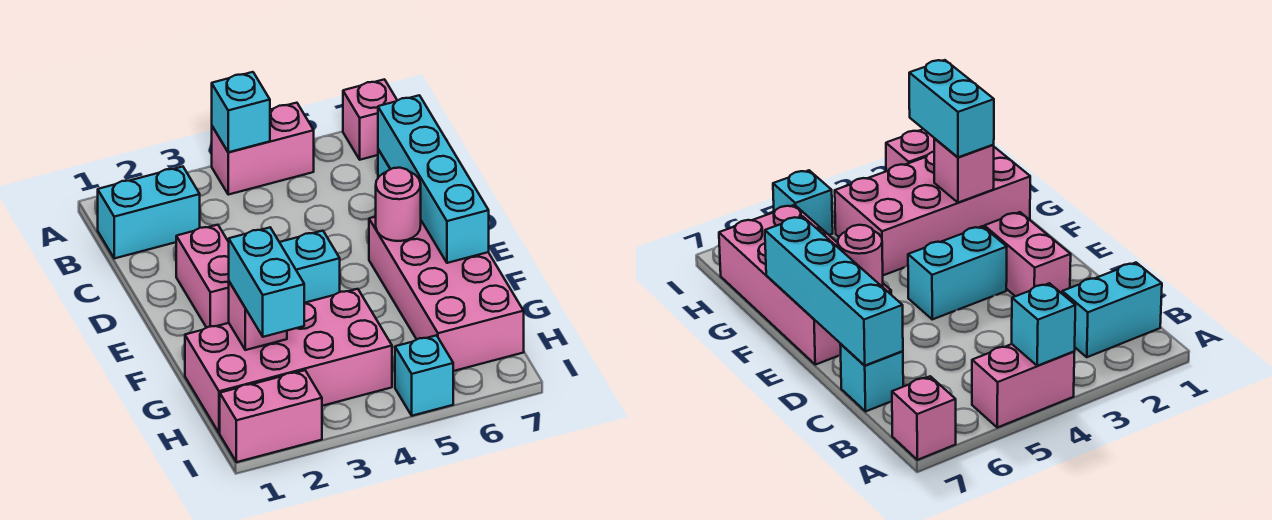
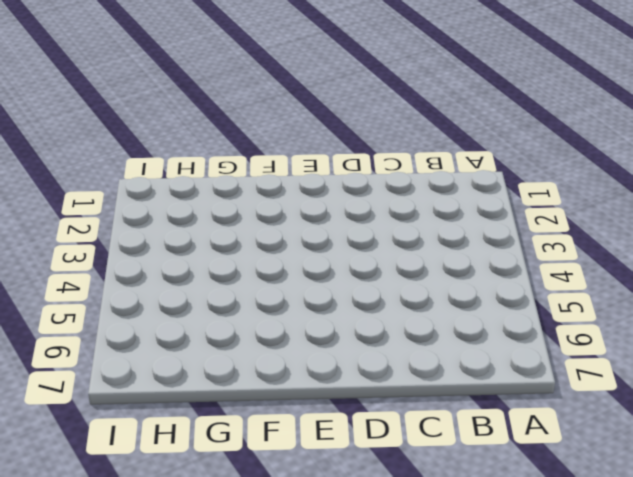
none -> pink brick A4:A5 level 1
none -> pink brick A7 level 1
none -> cyan brick B1:B2 level 1

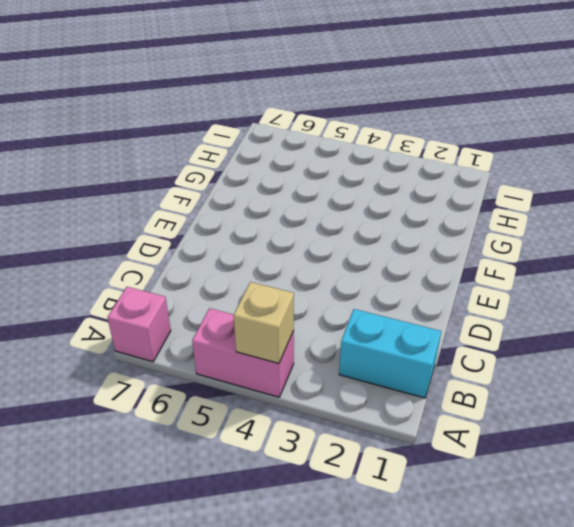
tan brick A4 level 2 -> cyan brick A4 level 2
none -> cyan brick C7 level 1
none -> pink brick D2:E2 level 1
none -> cyan brick E3:E4 level 1

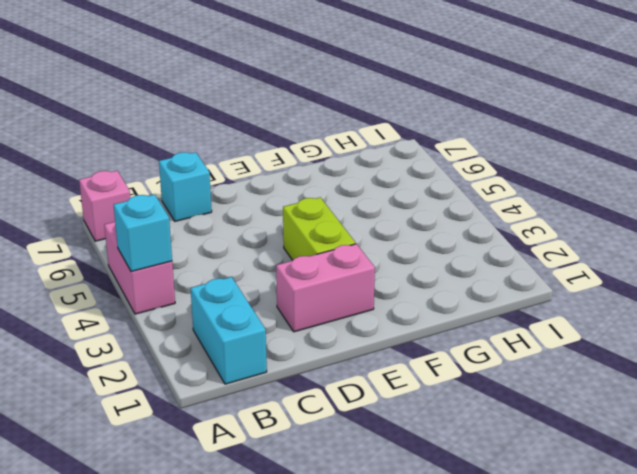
lime brick E3:E4 level 1 -> cyan brick E3:E4 level 1
none -> pink brick E6:H7 level 1
none -> pink brick G1:H4 level 1
none -> pink brick I1:I2 level 1

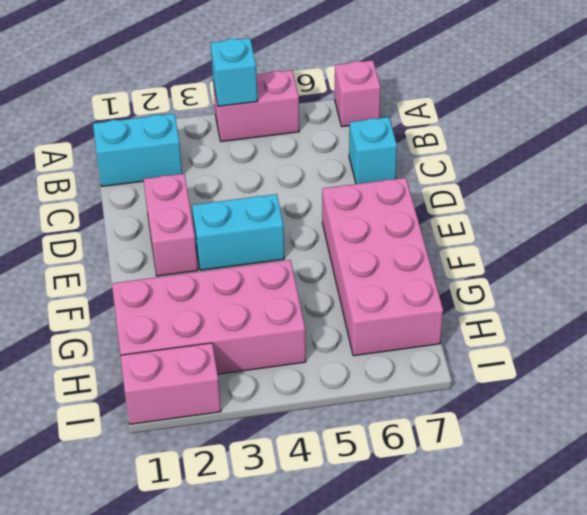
none -> cyan brick I5 level 1
none -> cyan brick C7:F7 level 2
none -> pink round brick E6 level 2

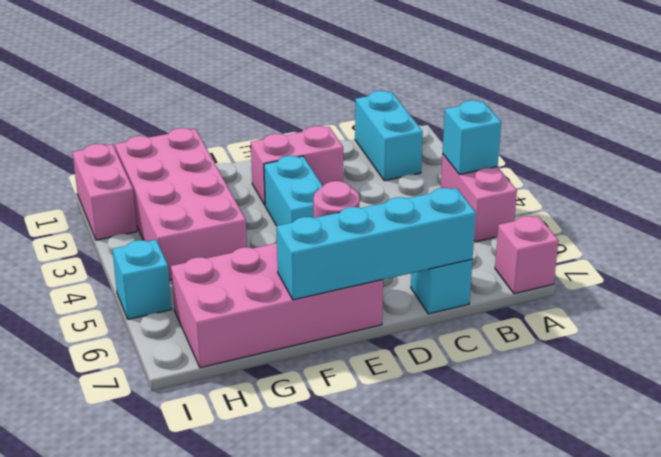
none -> pink brick G2 level 2
none -> cyan brick G2:H2 level 3

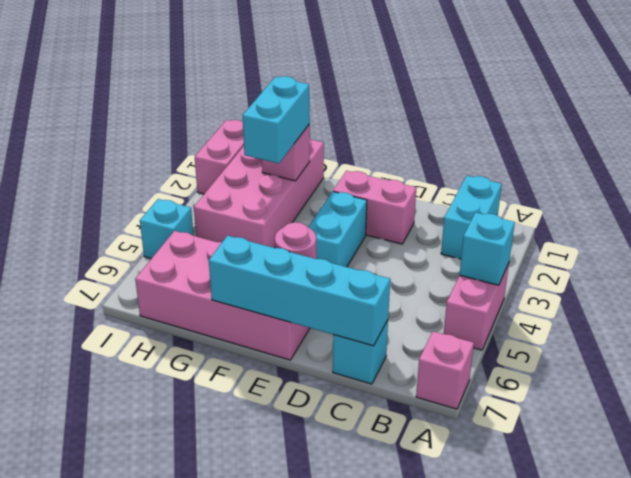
cyan brick G2:G3 level 3 -> cyan brick G2:H2 level 3

